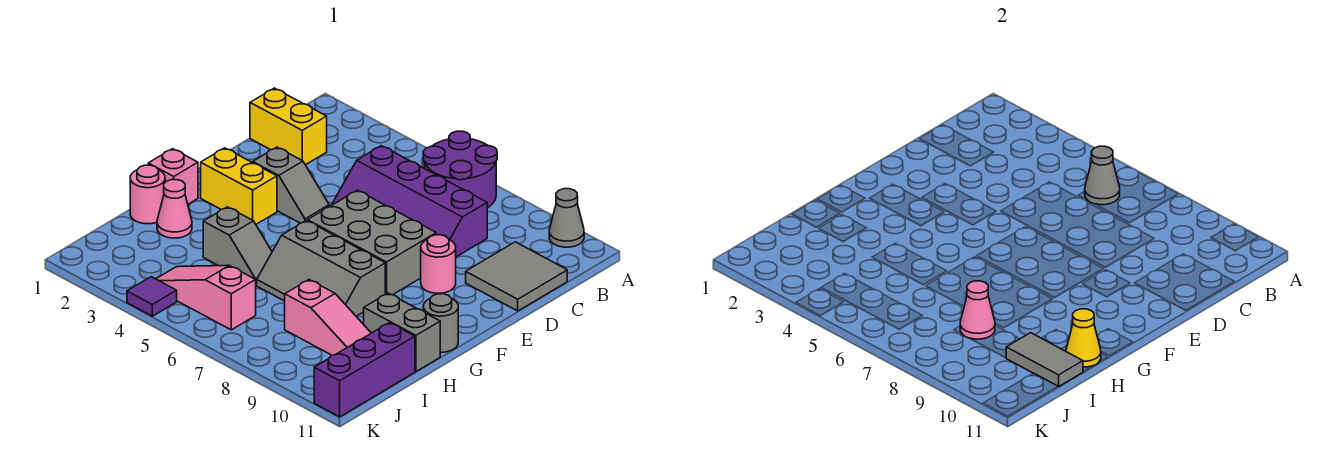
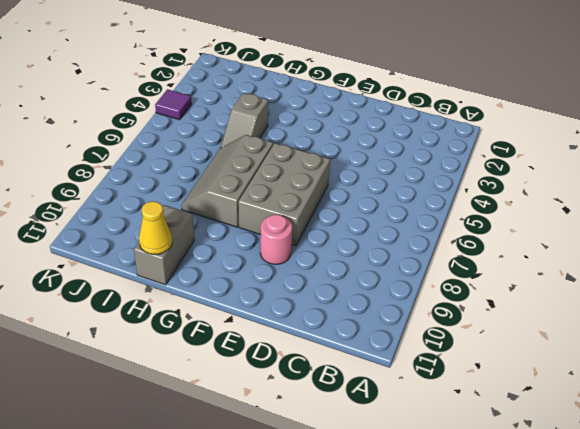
none -> purple round brick A6:B7 level 1
none -> grey cone A10 level 1
none -> yellow brick C1:C2 level 1

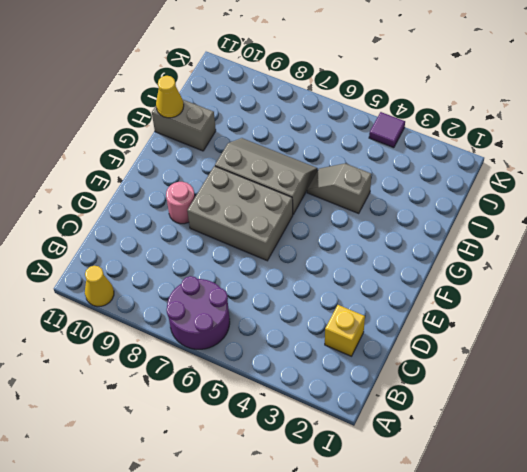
yellow cone A10 level 1 -> grey cone A10 level 1
yellow brick C2 level 1 -> yellow brick C1:C2 level 1
none -> purple slope C5:D8 level 1 top C
none -> grey tile C10:D11 level 1
none -> grey slope E3:E4 level 1 top 3

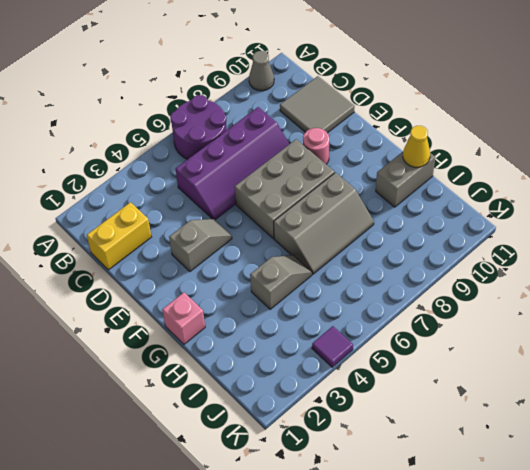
none -> yellow brick F2:F3 level 1
none -> grey round brick G11 level 1
none -> pink round brick H1 level 1

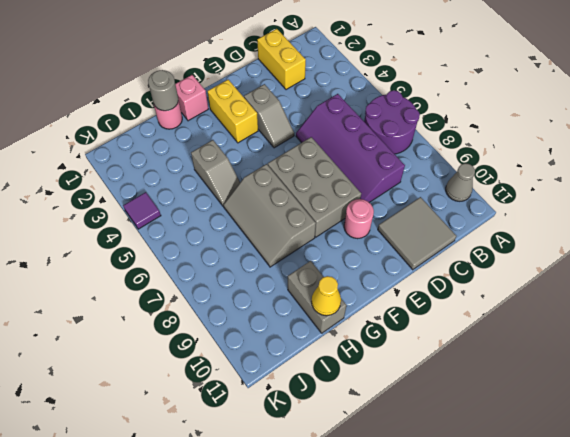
grey round brick H1 level 2 -> grey round brick G11 level 1
none -> pink cone H2 level 1
none -> pink slope I8:I10 level 1 top 8
none -> purple brick I11:K11 level 1

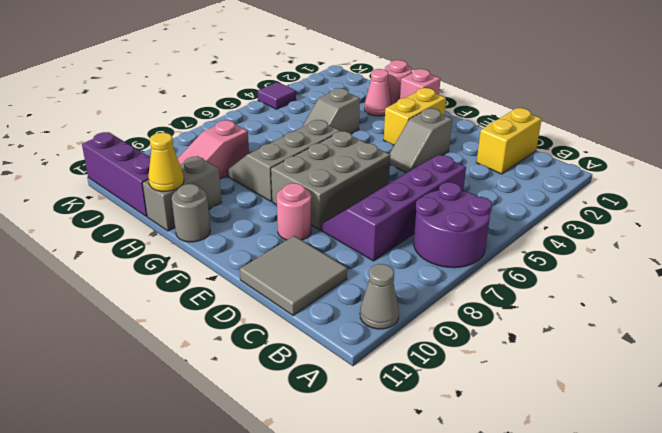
none -> pink slope J4:J6 level 1 top 6
none -> grey cone B6 level 2
none -> pink cone I8 level 2

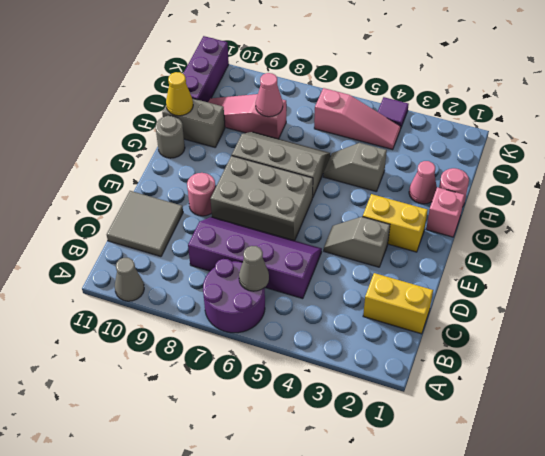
none -> grey tile I10:I11 level 2

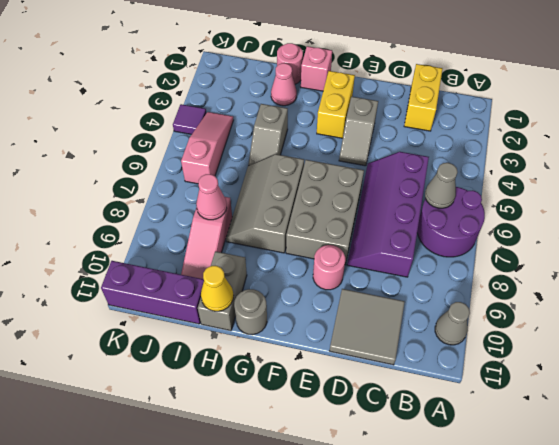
none -> grey tile I10:I11 level 2

